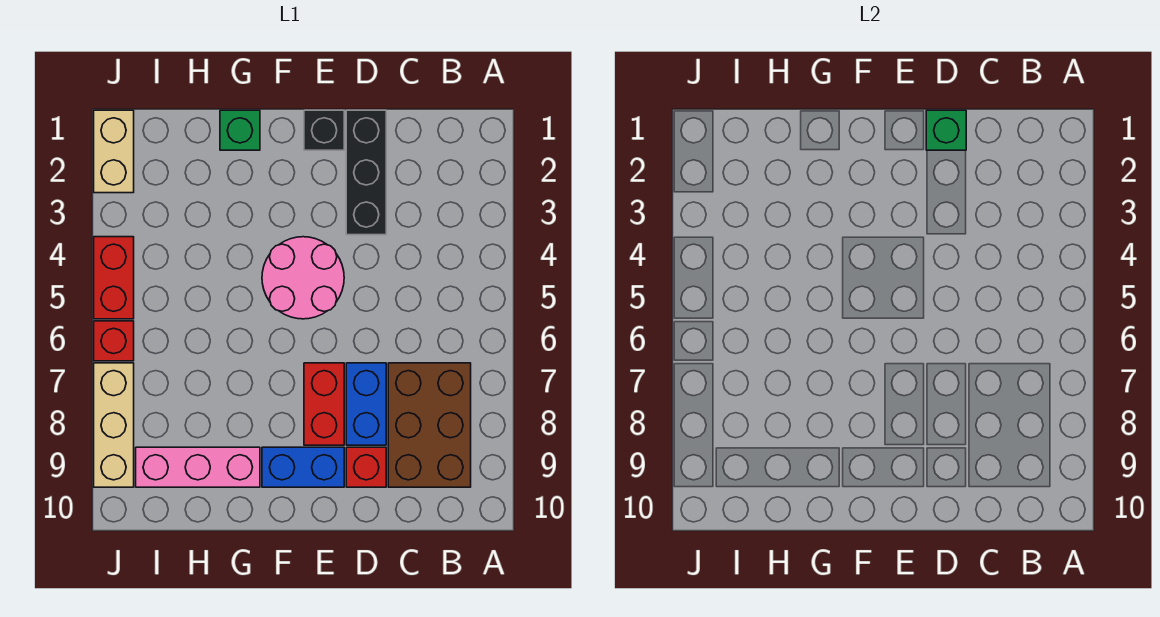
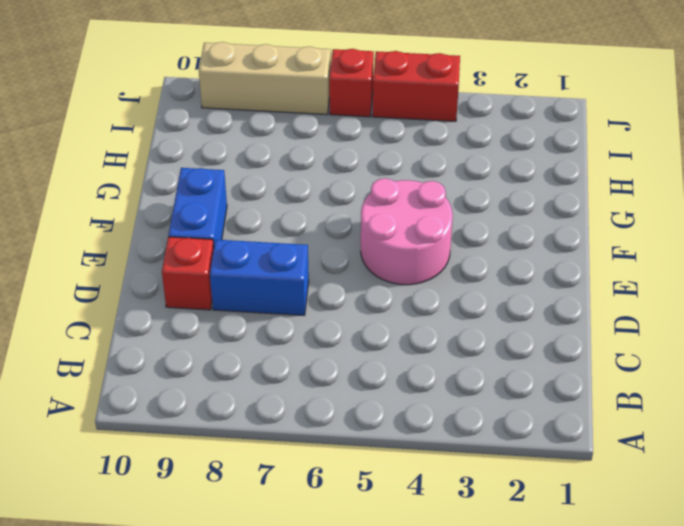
none -> brown brick B7:C9 level 1
none -> black brick D1:D3 level 1
none -> black brick E1 level 1

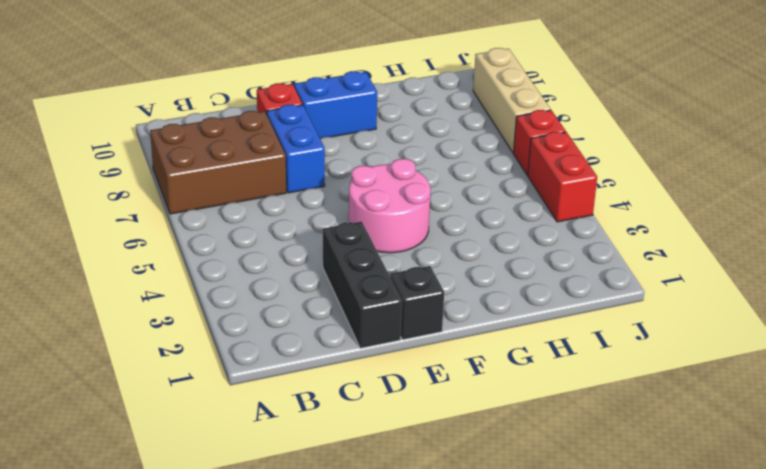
brown brick A7:C8 level 1 -> brown brick B7:C9 level 1
none -> red brick E7:E8 level 1
none -> green brick G1 level 1
none -> pink brick G9:I9 level 1

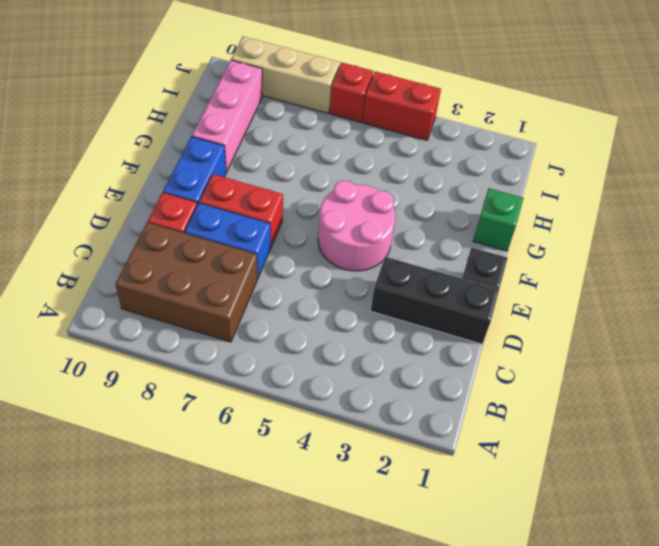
none -> tan brick J1:J2 level 1
none -> green brick D1 level 2

